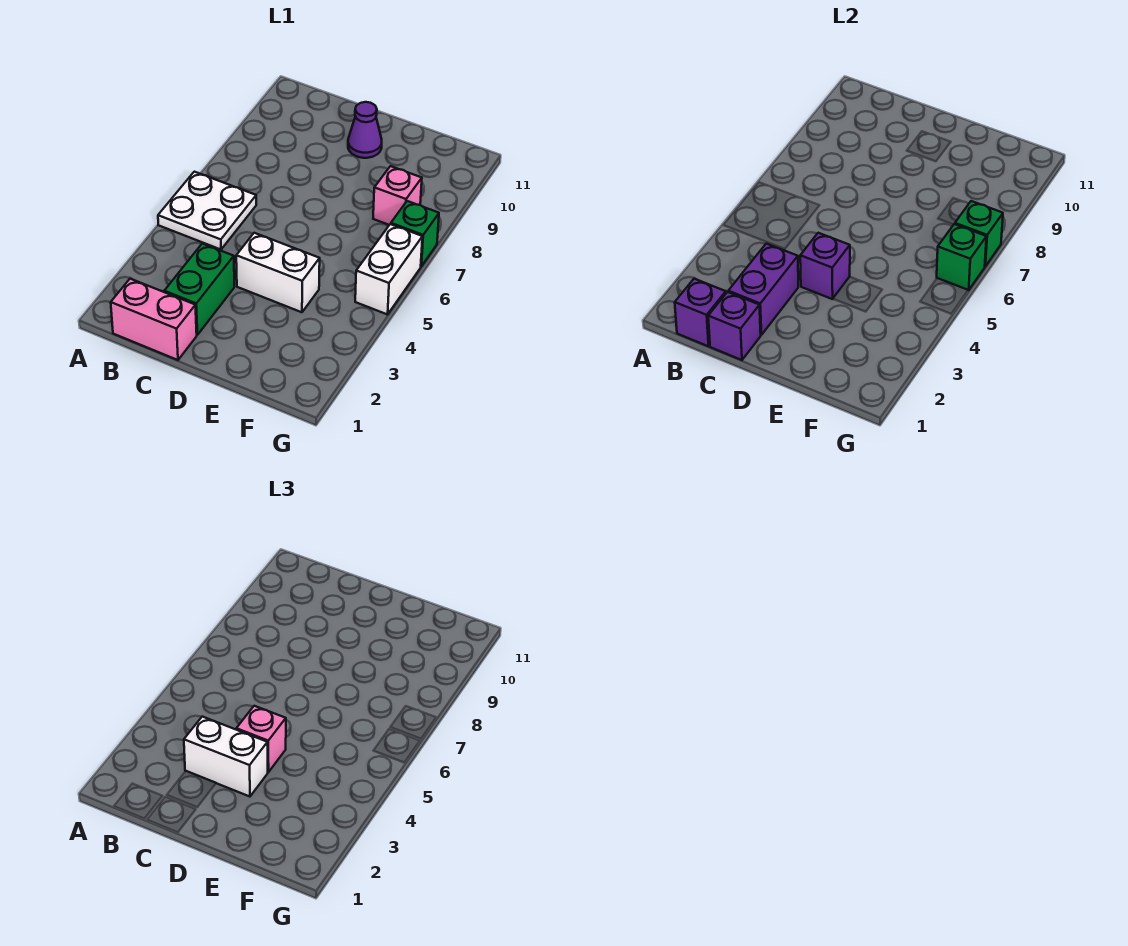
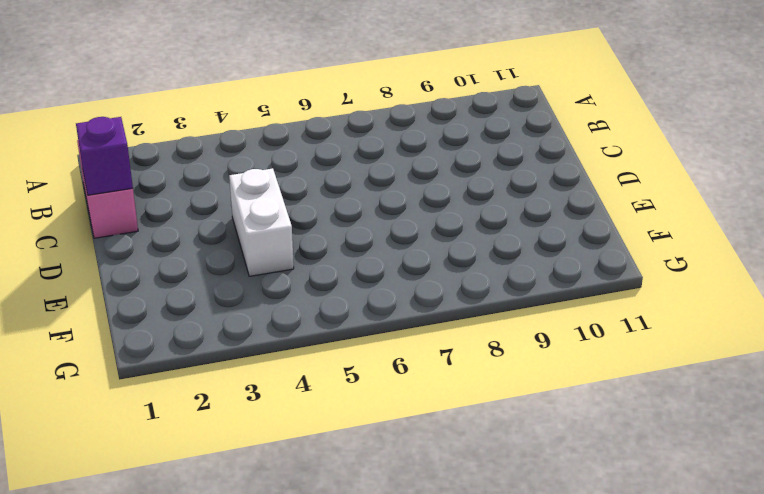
none -> white plate A5:B6 level 1
none -> green brick C2:C3 level 1
none -> purple cone D10 level 1

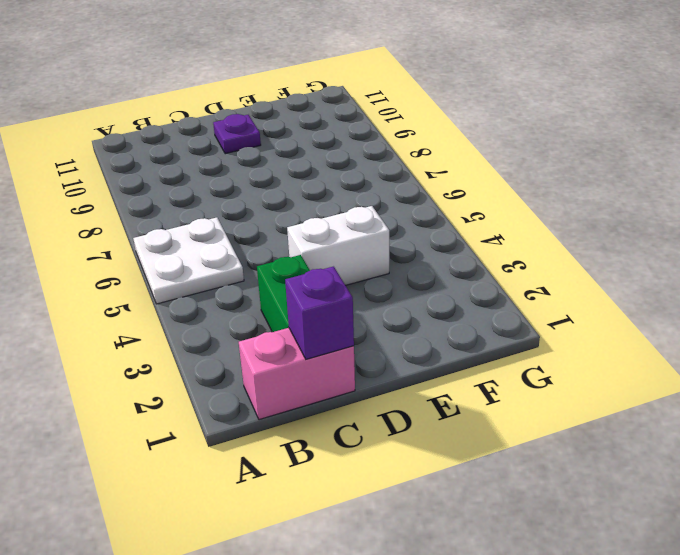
purple plate D10 level 1 -> purple cone D10 level 1
none -> pink brick F8 level 1
none -> white brick G5:G6 level 1
none -> green brick G7 level 1

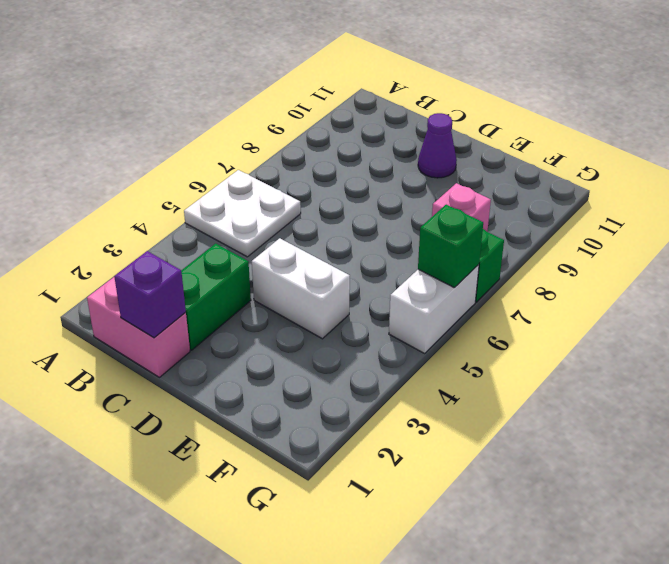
none -> purple brick B1 level 2
none -> purple brick C2:C3 level 2
none -> purple brick D4 level 2

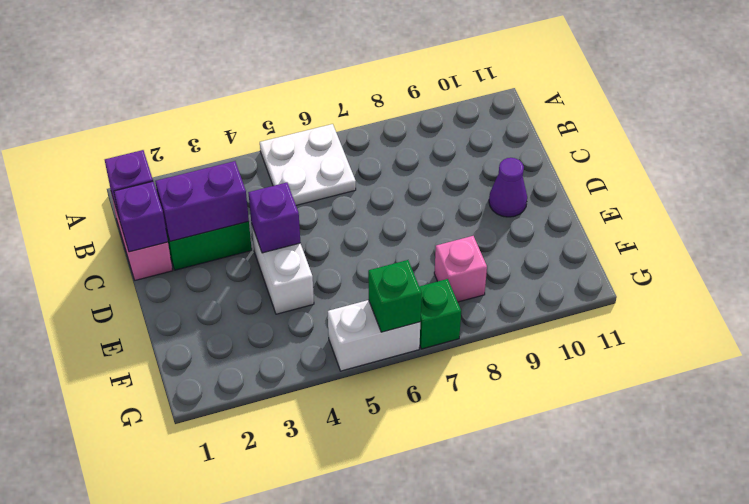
none -> green brick G7 level 2
none -> white brick C3:D3 level 3
none -> pink brick D4 level 3

